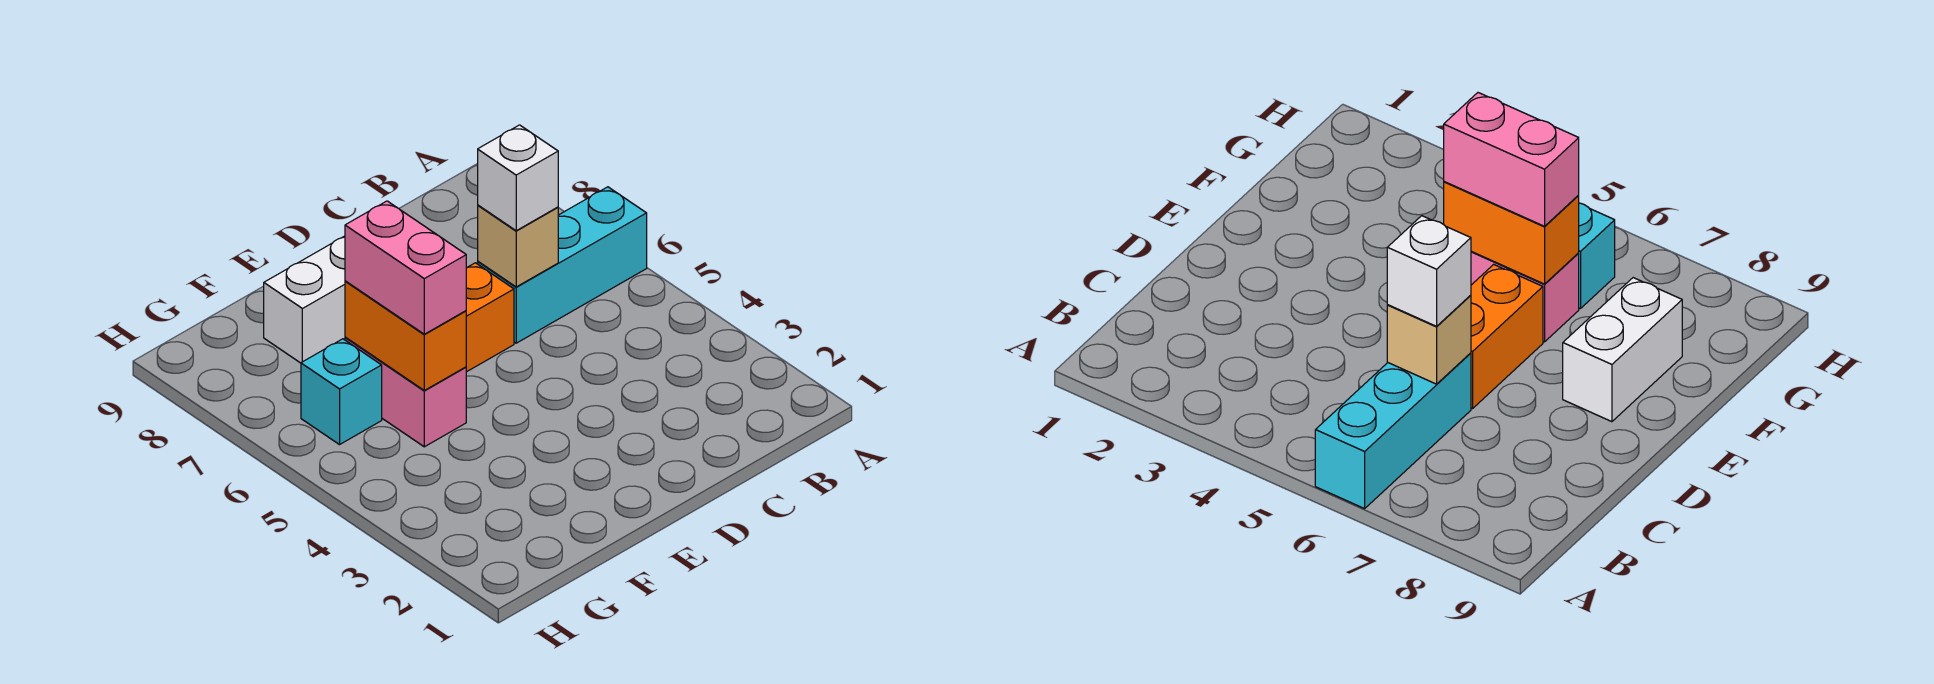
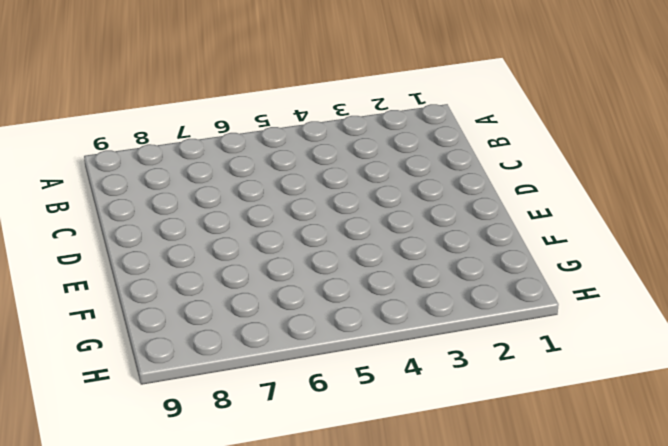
none -> cyan brick A6:C6 level 1
none -> orange brick D6:E6 level 1

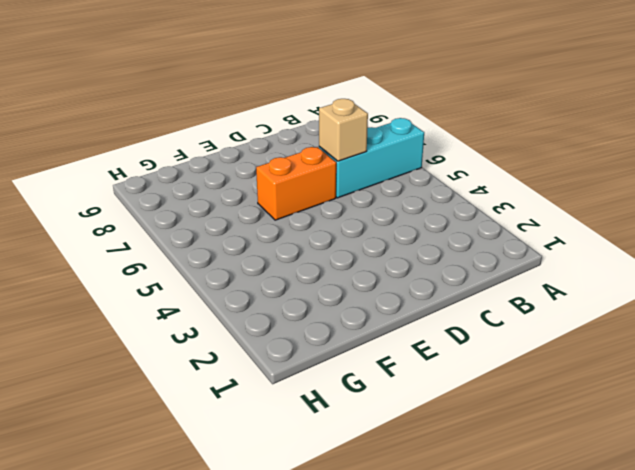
none -> white brick E8:F8 level 1
none -> pink brick F5:F6 level 1

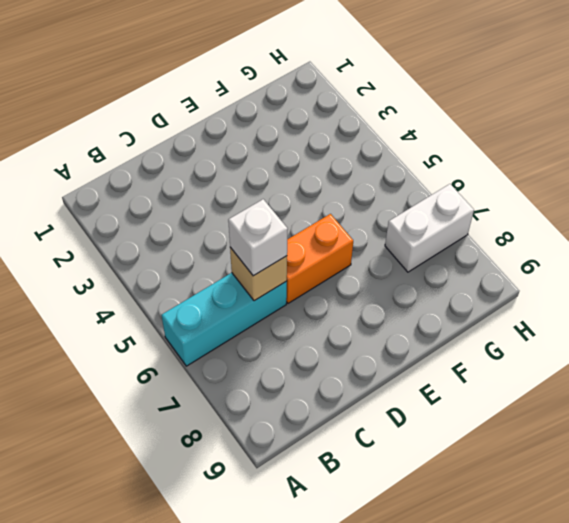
white brick G7:H7 level 1 -> white brick E8:F8 level 1
none -> pink brick F5:F6 level 1
none -> cyan brick G6 level 1

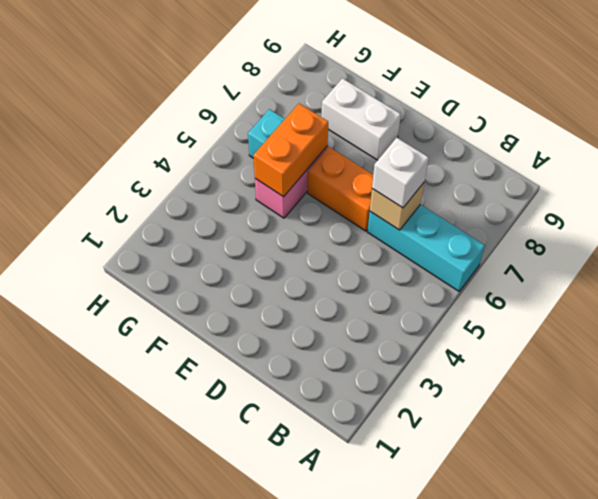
none -> pink brick F5:F6 level 3

